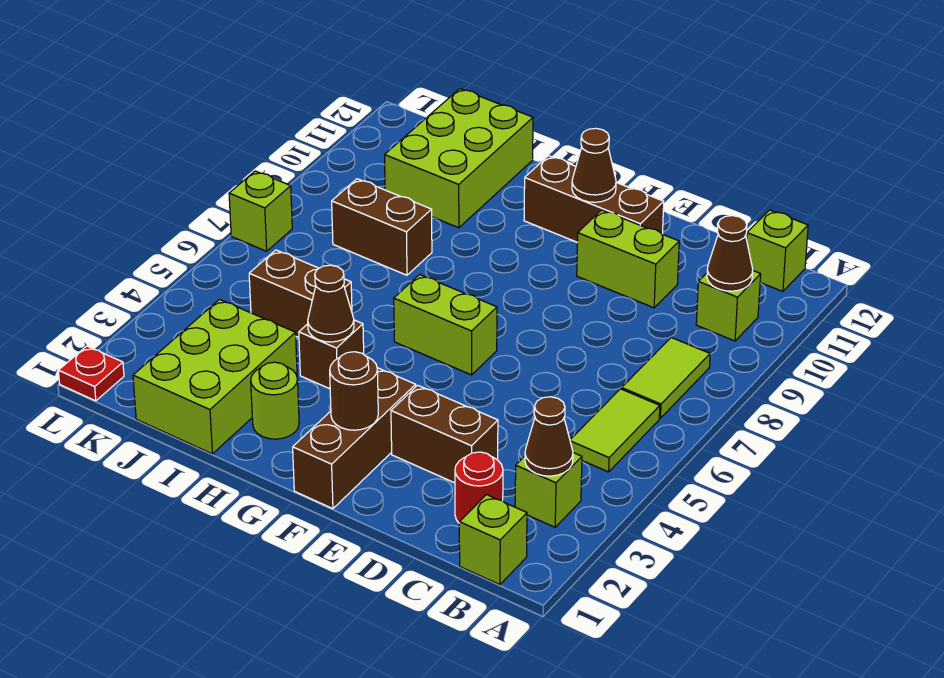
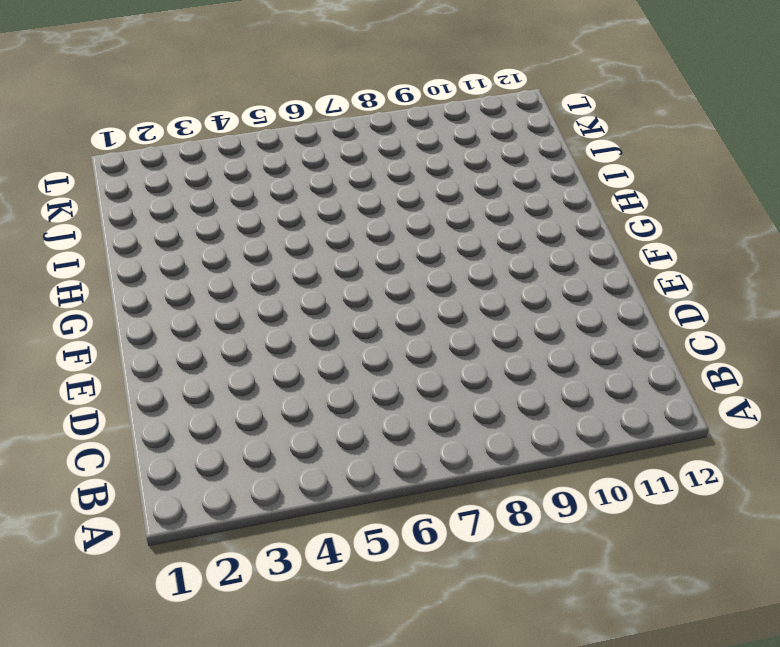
none -> lime brick B1 level 1
none -> lime brick B3 level 1
none -> lime tile B5:B6 level 1

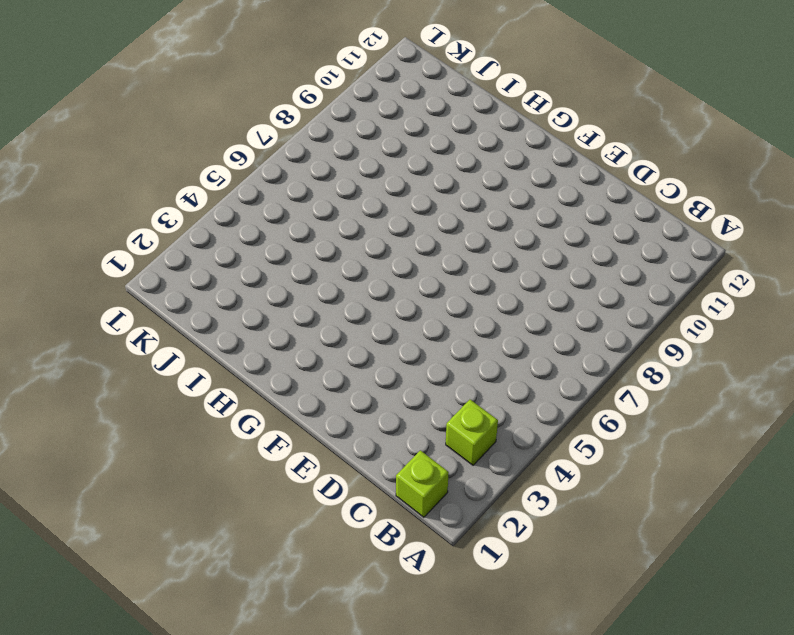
none -> lime tile B5:B6 level 1
none -> lime tile B7:B8 level 1
none -> lime brick B10 level 1

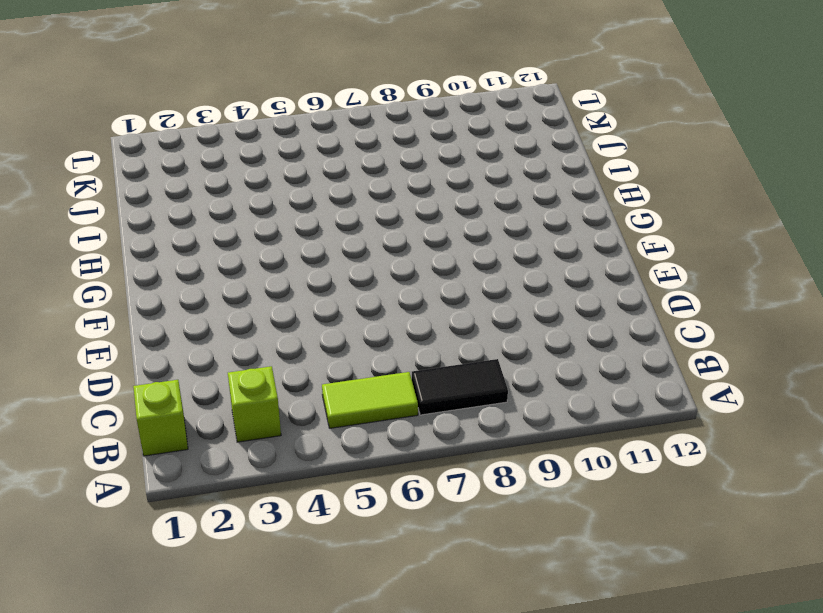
black tile B7:B8 level 1 -> lime tile B7:B8 level 1
none -> lime brick B10 level 1
none -> lime brick B12 level 1
none -> red round brick C2 level 1

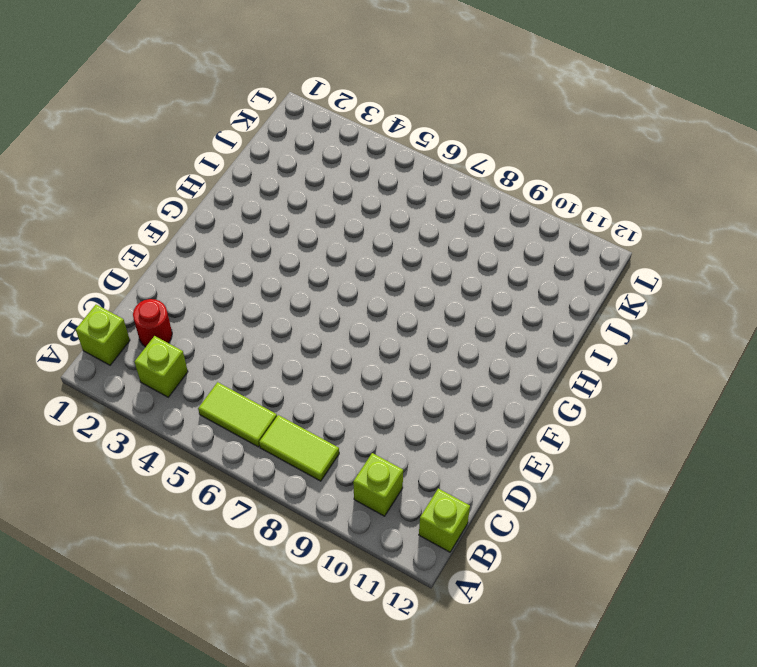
none -> brown brick D3:E3 level 1
none -> lime brick D10:E10 level 1
none -> brown brick E11:G11 level 1

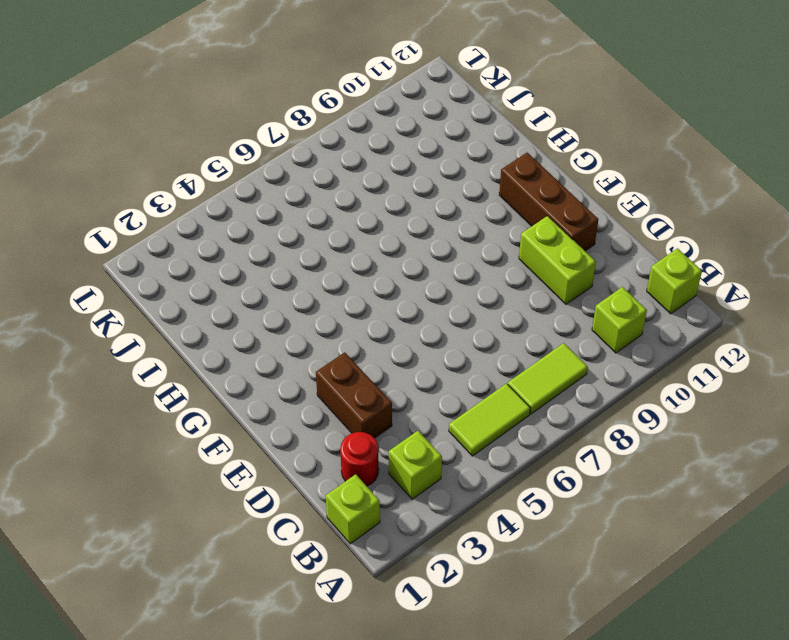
none -> brown brick F1:F3 level 1
none -> lime brick F6:G6 level 1
none -> lime round brick H2 level 1

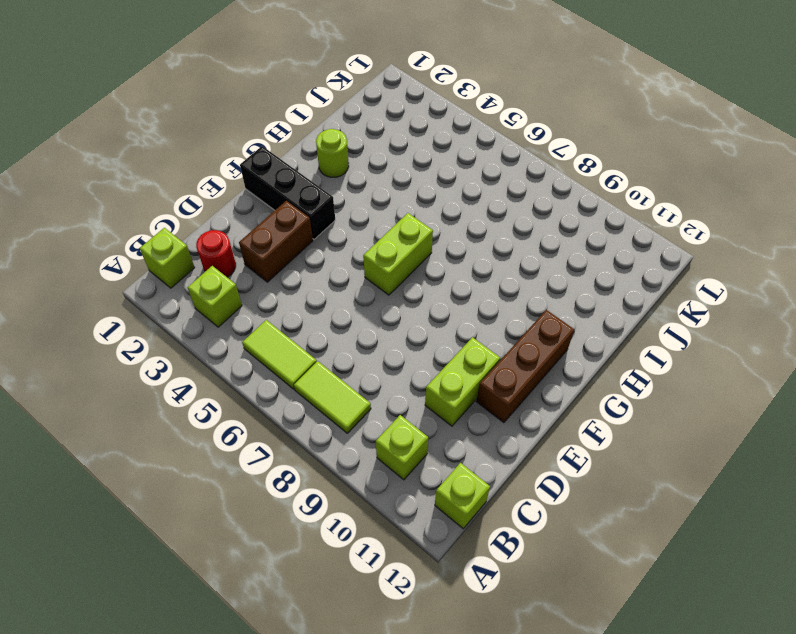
black brick F1:F3 level 1 -> brown brick F1:F3 level 1
none -> brown brick H4 level 1
none -> lime brick I1:J3 level 1
none -> brown brick I5:J5 level 1

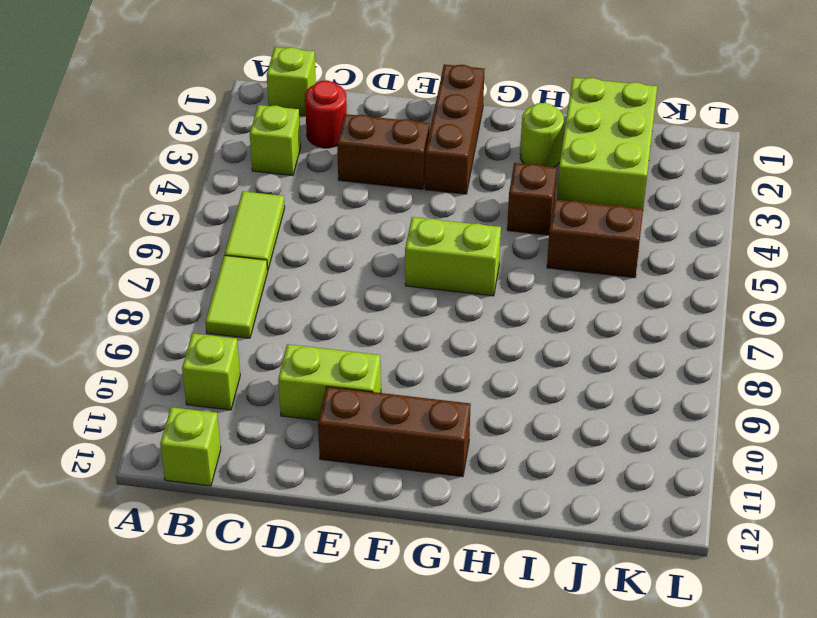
none -> brown brick I8:J8 level 1
none -> lime brick I10:J12 level 1
none -> red plate L1 level 1

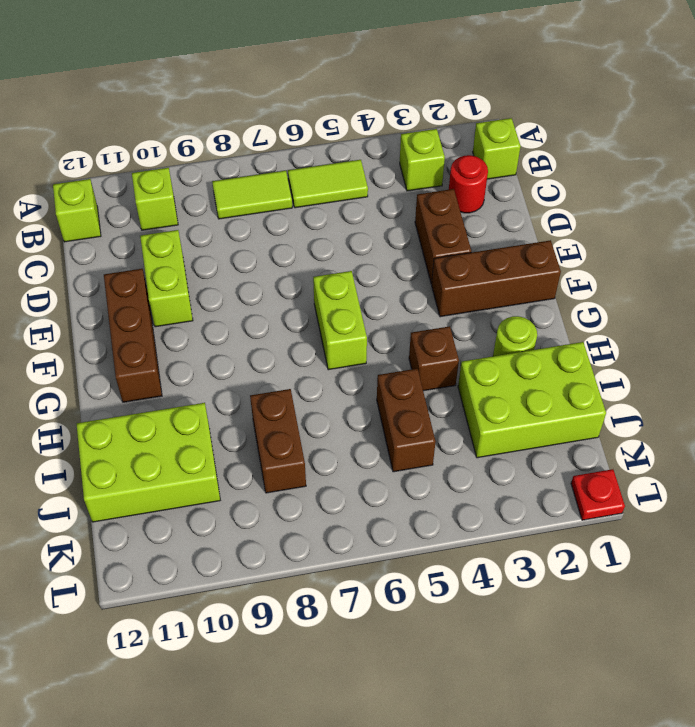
none -> lime brick L7 level 1
none -> brown cone B3 level 2
none -> brown cone B10 level 2

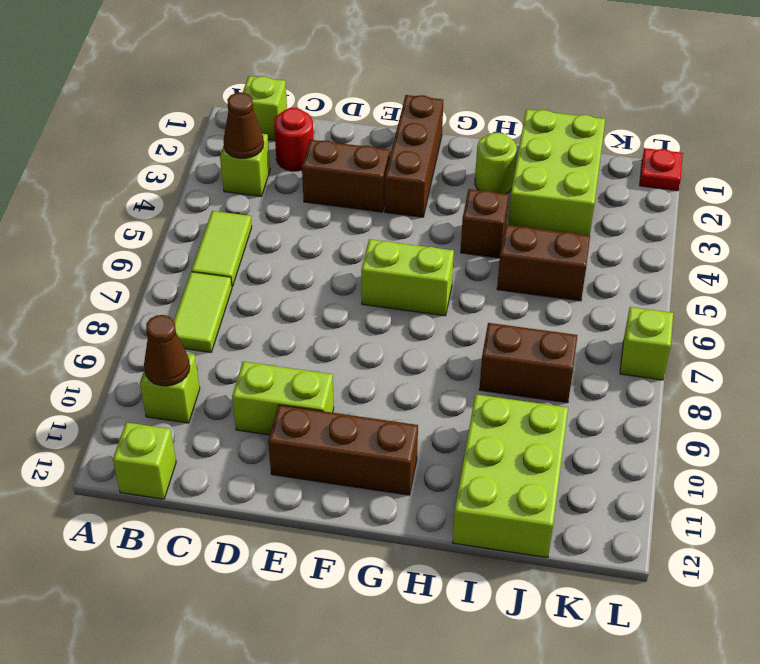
none -> brown round brick F2 level 2
none -> brown cone F11 level 2
none -> brown cone H4 level 2

